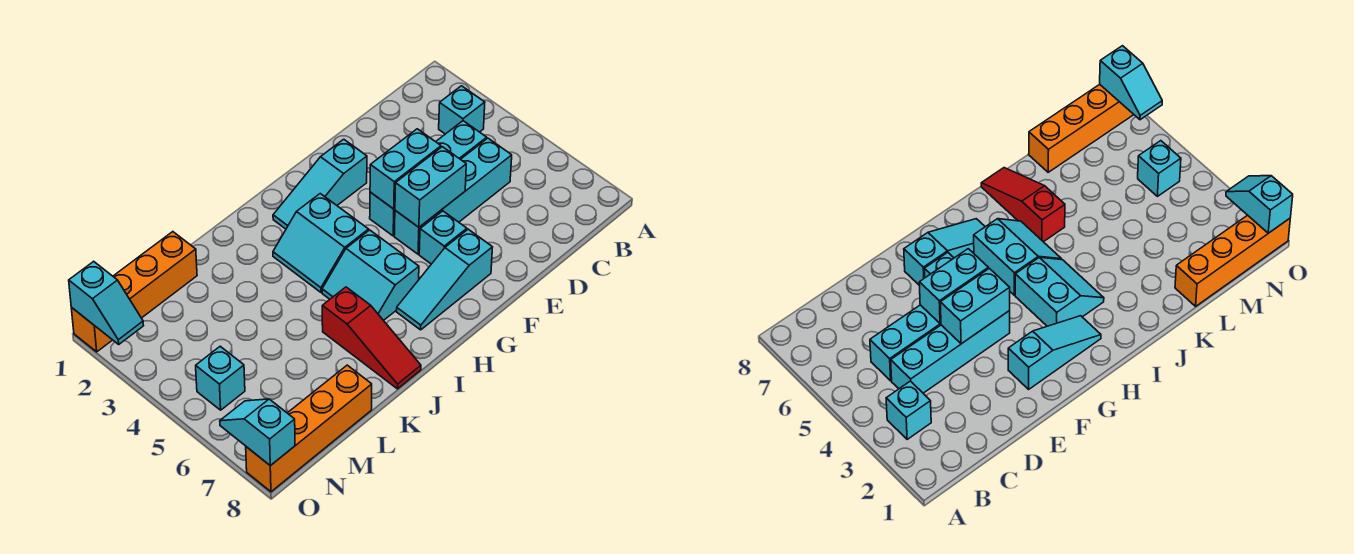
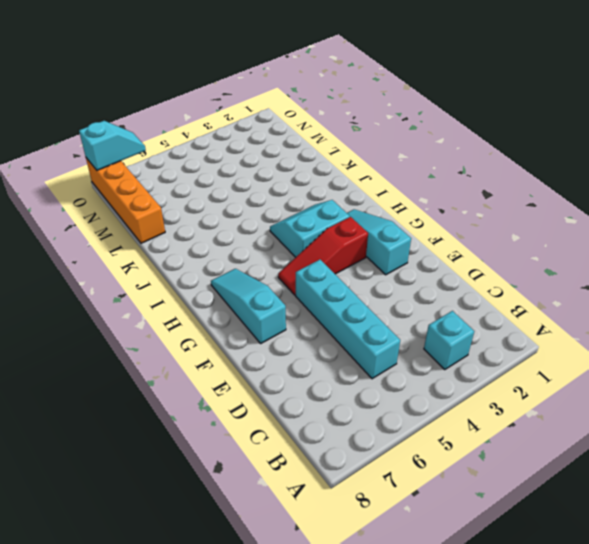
red slope G3:G5 level 1 top 3 -> red slope J6:J8 level 1 top 6
none -> cyan brick C4:F4 level 1
none -> cyan brick F6 level 1
none -> cyan slope H5:I6 level 1 top H

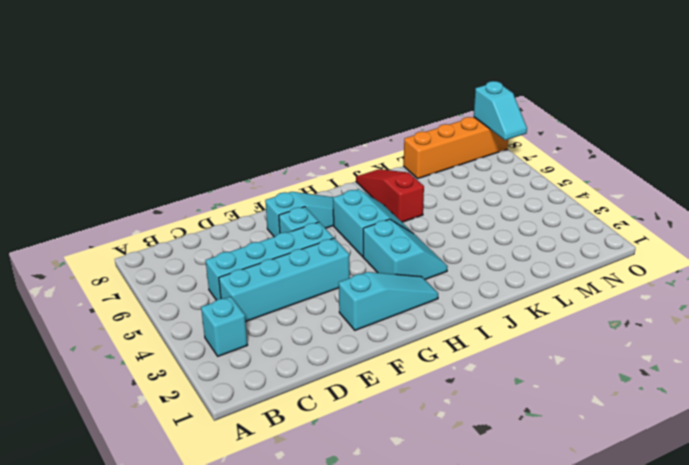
none -> orange brick L1:O1 level 1
none -> cyan brick N5 level 1
none -> cyan brick E4:F4 level 2

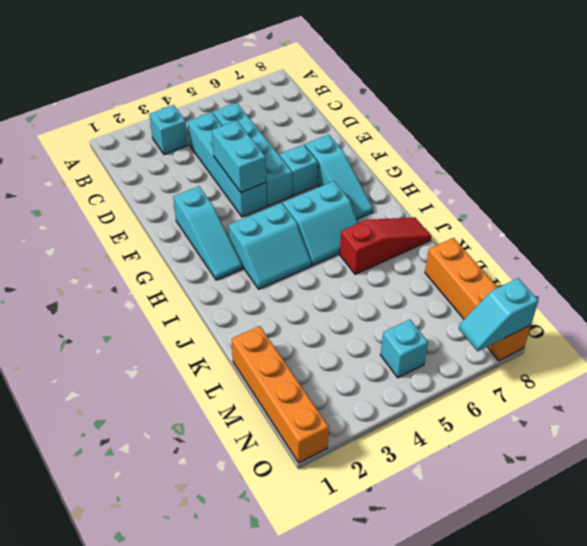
none -> cyan brick E5:F5 level 2
none -> cyan slope O1:O2 level 2 top 1

